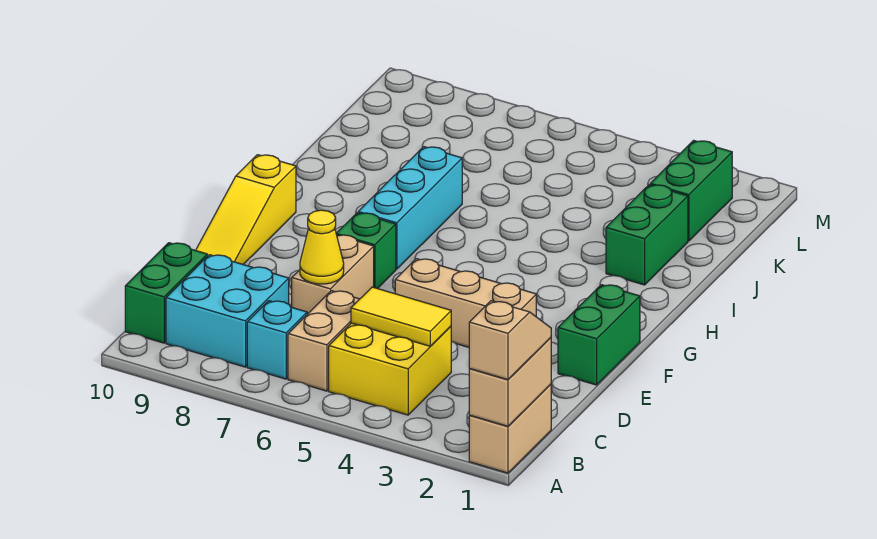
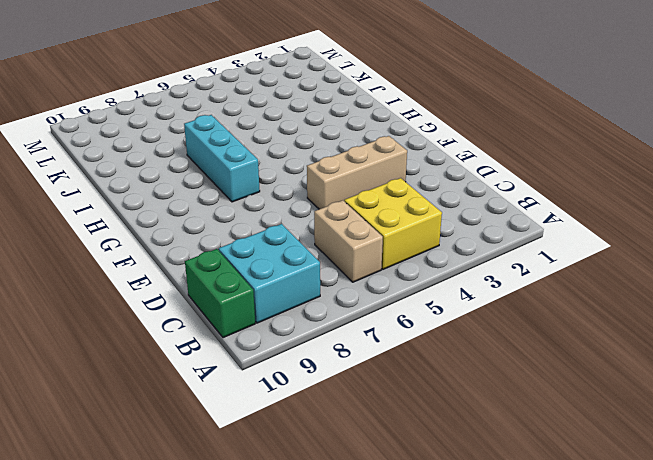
none -> tan brick A1:B1 level 1
none -> cyan brick B7 level 1
none -> tan brick D7:E7 level 1

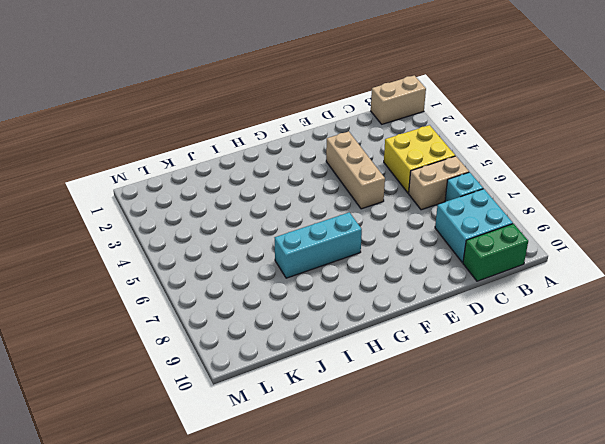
none -> tan brick D7:E7 level 1
none -> green brick E1:F1 level 1
none -> yellow slope E10:G10 level 1 top G

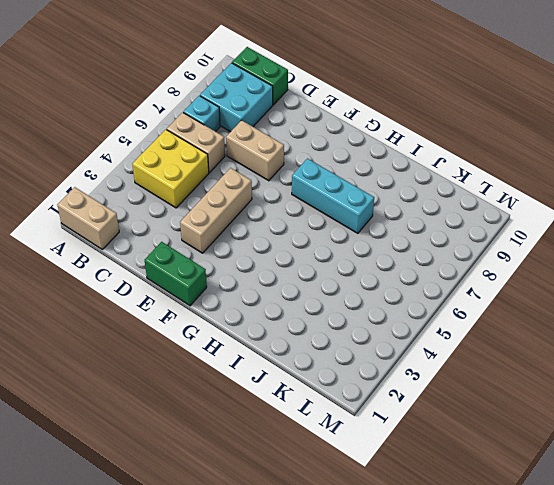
none -> yellow slope E10:G10 level 1 top G
none -> green brick F7 level 1
none -> green brick I2:J2 level 1

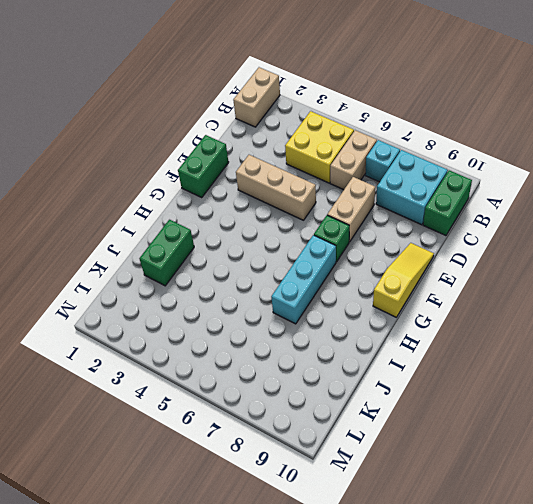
none -> green brick K2:L2 level 1
none -> tan brick A1:B1 level 2
none -> yellow tile C4:C5 level 2

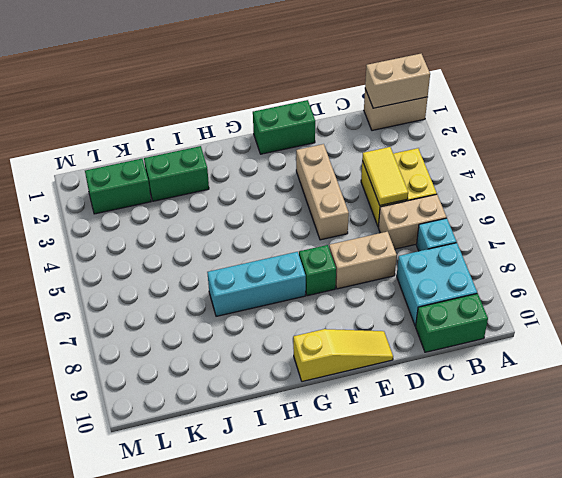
none -> yellow cone D7 level 2
none -> tan slope A1:B1 level 3 top A

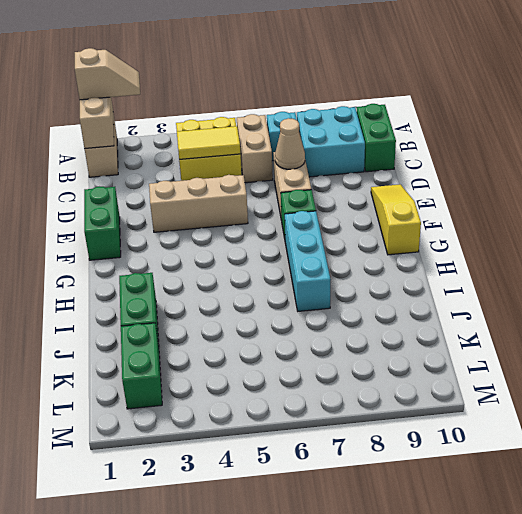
tan slope A1:A2 level 3 top 1 -> tan slope A1:B1 level 3 top A
tan cone D7 level 2 -> yellow cone D7 level 2

